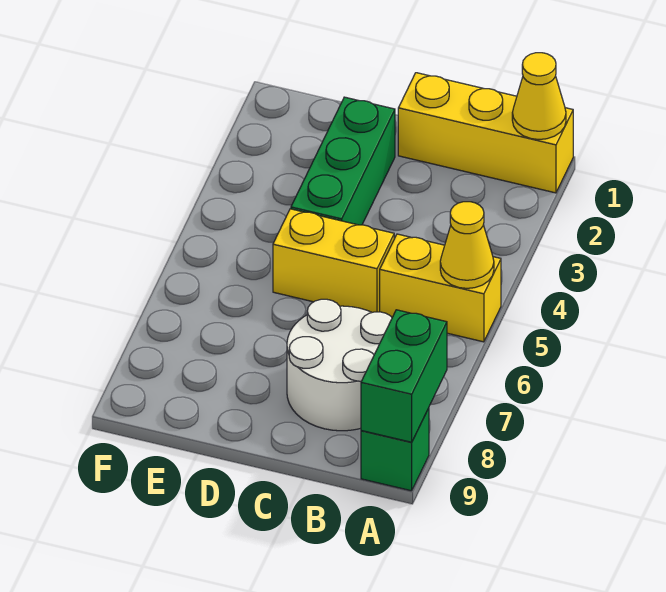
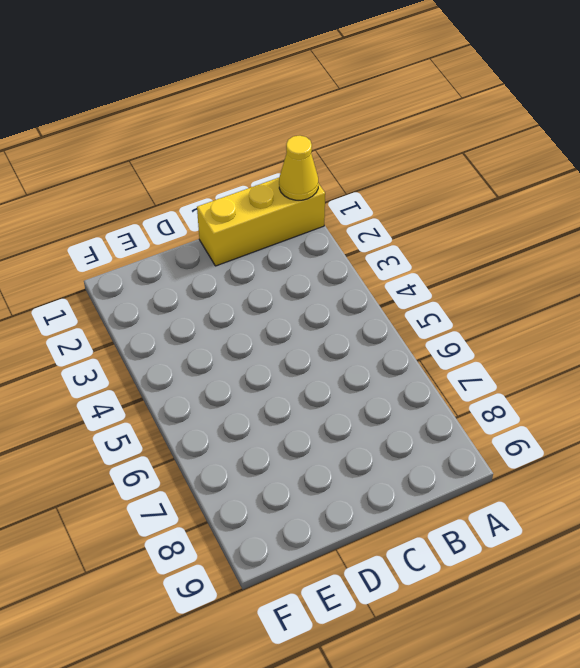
none -> yellow brick A5:B5 level 1
none -> green brick A9 level 1

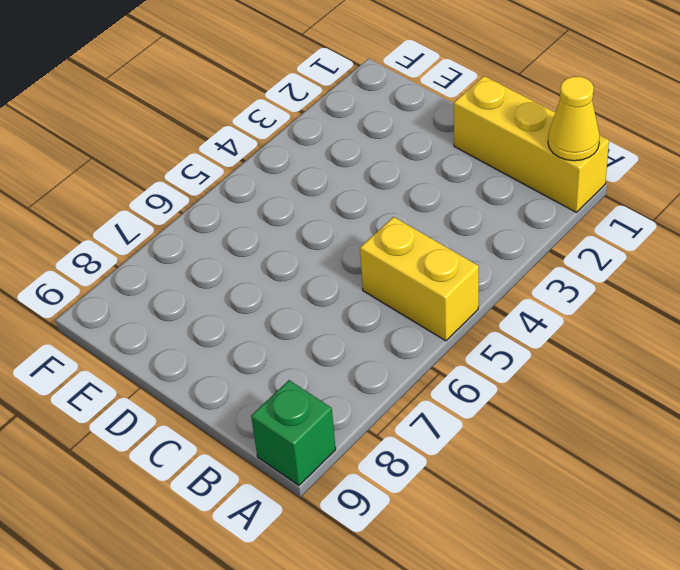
none -> white round brick B7:C8 level 1
none -> yellow brick C5:D5 level 1

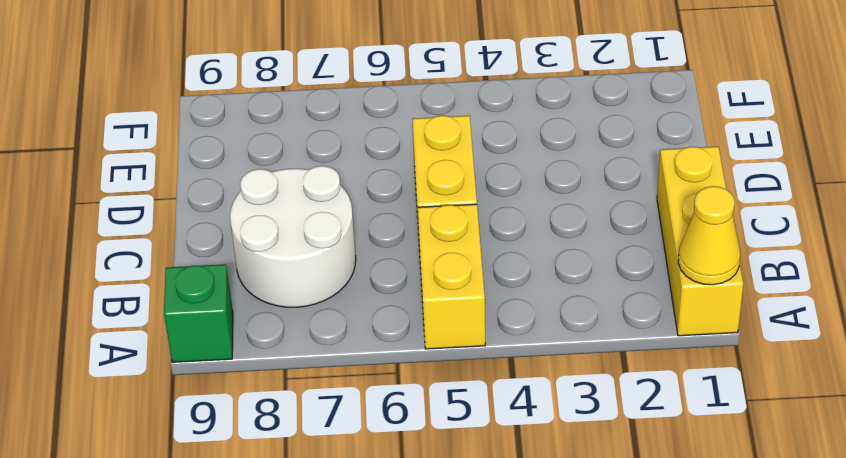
none -> green brick D2:D4 level 1
none -> yellow cone A5 level 2

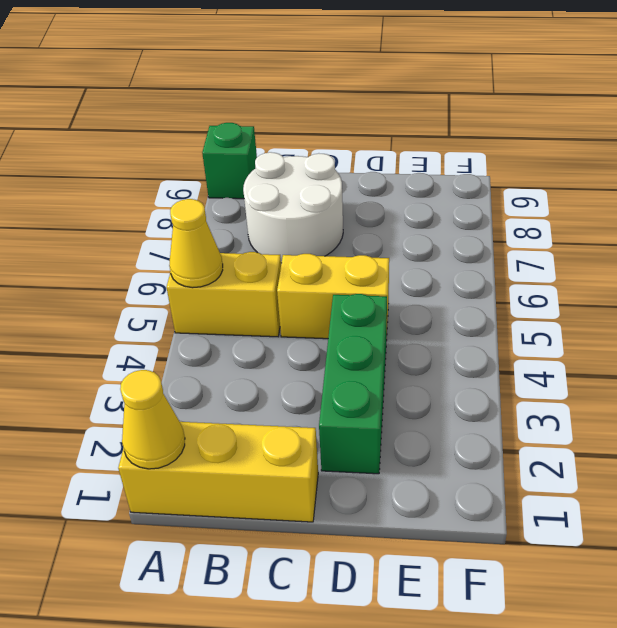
none -> green brick A8:A9 level 2

